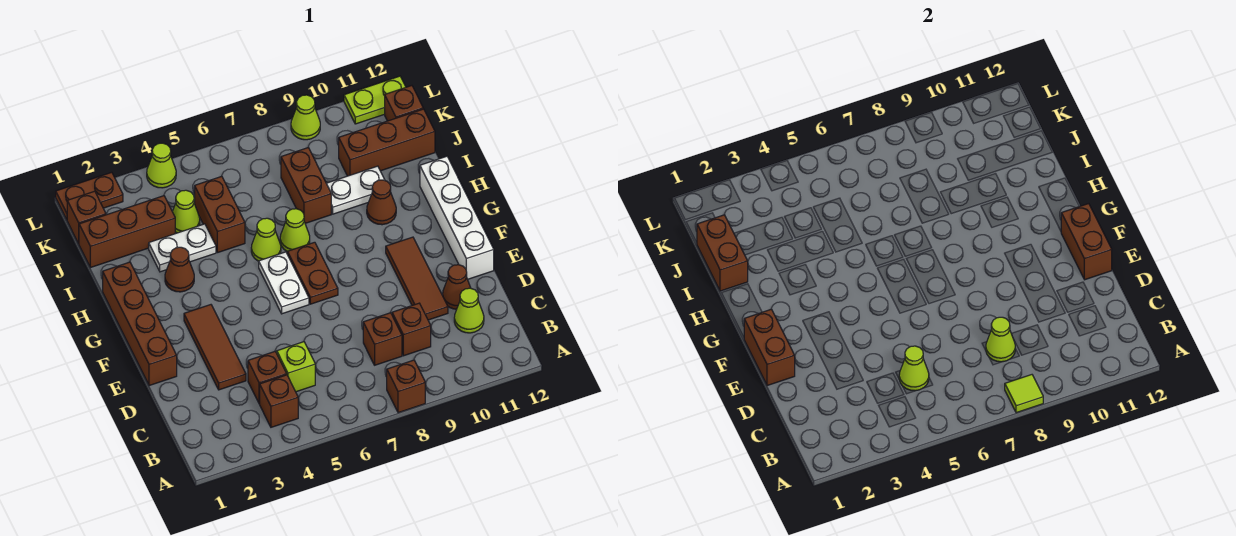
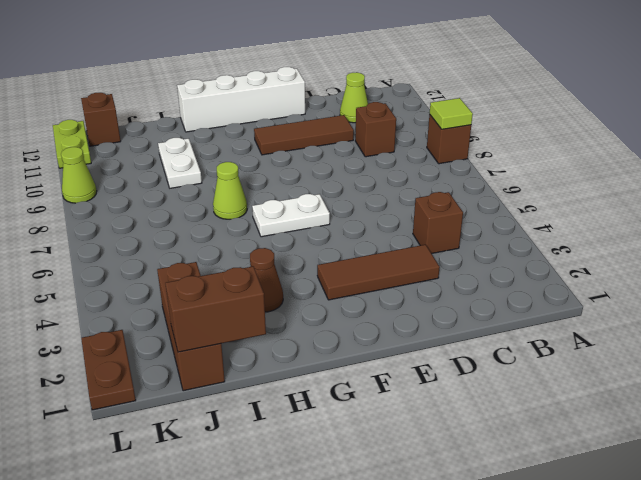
none -> brown brick B4 level 1
none -> lime brick C5 level 1
none -> brown brick C8 level 1
none -> brown cone D11 level 1

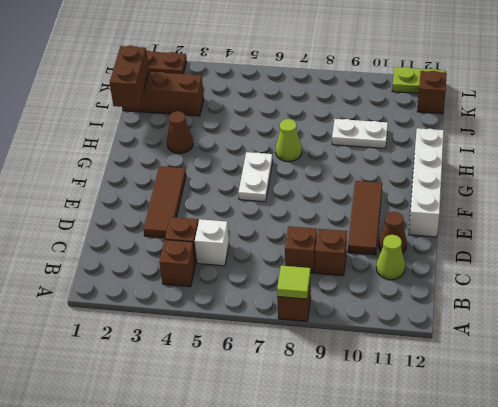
white brick C5 level 1 -> lime brick C5 level 1
none -> brown brick E1:H1 level 1
none -> brown plate F7:G7 level 1
none -> lime cone H6 level 1
none -> brown cone H10 level 1

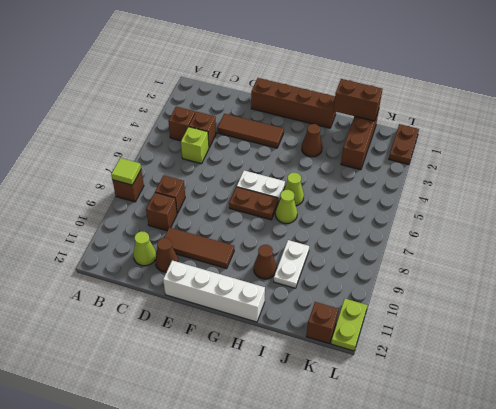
none -> white plate I3:I4 level 1
none -> brown brick I5:J5 level 1
none -> brown brick I8:J8 level 1
none -> lime cone J4 level 1

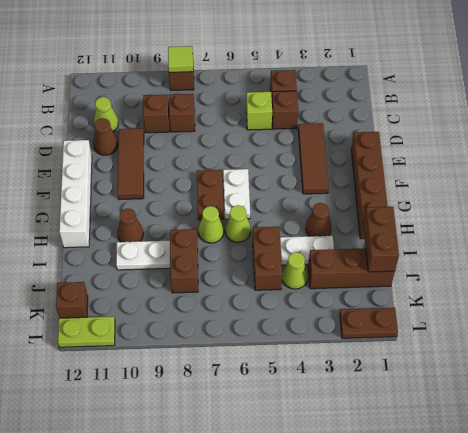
none -> brown brick J10:J12 level 1
none -> brown brick K1 level 1
none -> lime cone L4 level 1
none -> lime cone L9 level 1

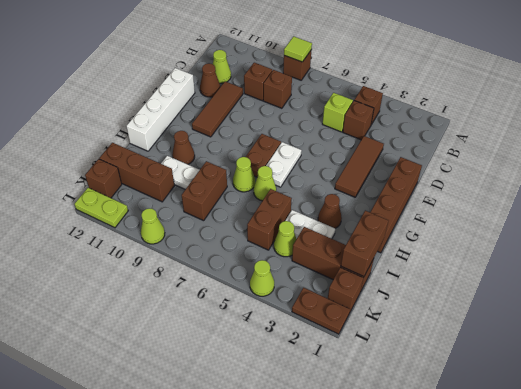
none -> lime cone C5 level 2
none -> lime cone C8 level 2
none -> brown brick E1:F1 level 2
none -> brown brick E12:F12 level 2

